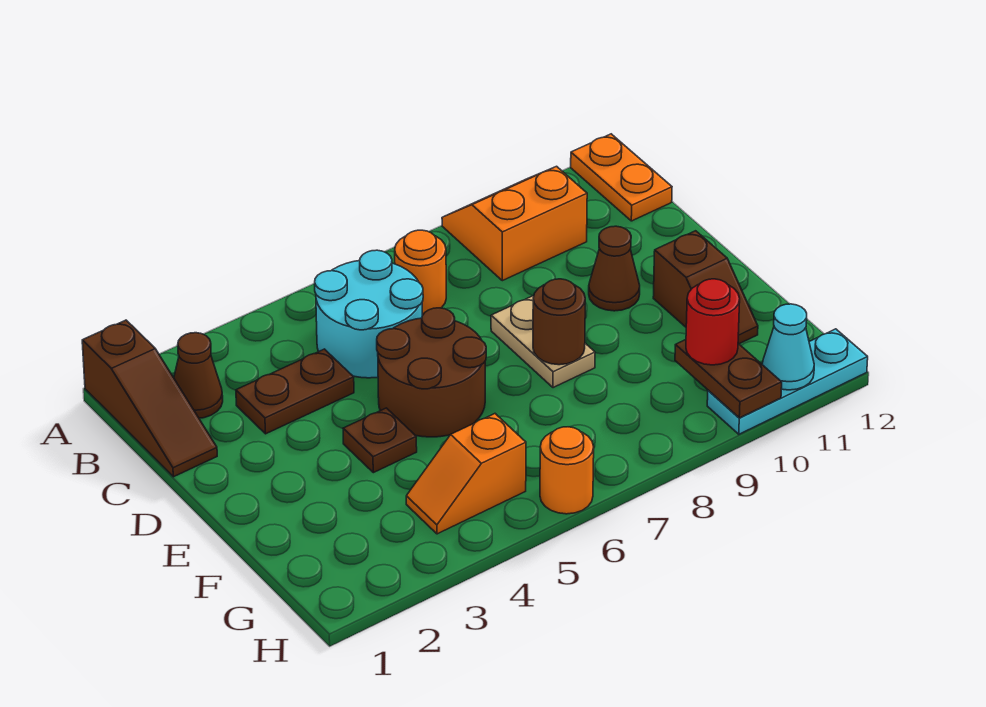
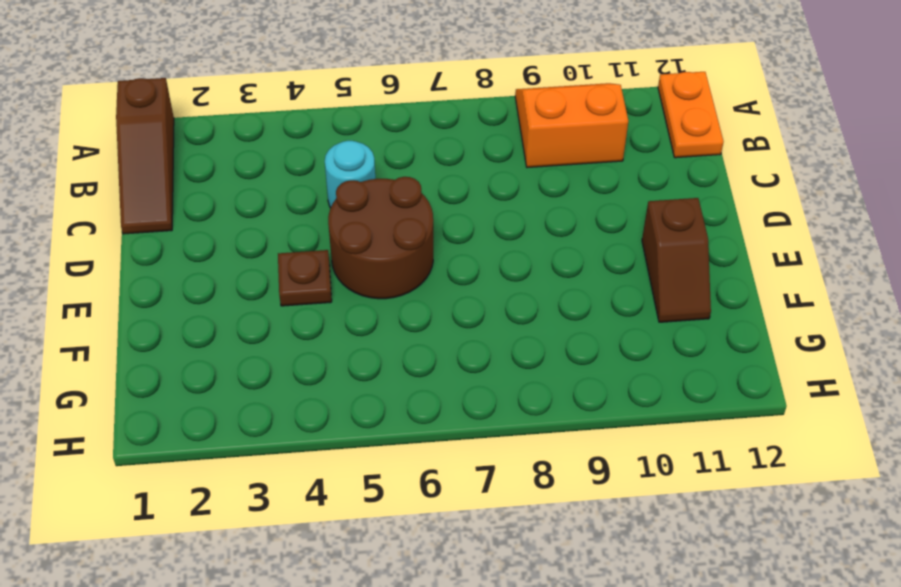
cyan round brick C5 level 1 -> cyan round brick B5:C6 level 1
none -> brown cone B2 level 1
none -> orange round brick B7 level 1
none -> brown plate C3:C4 level 1

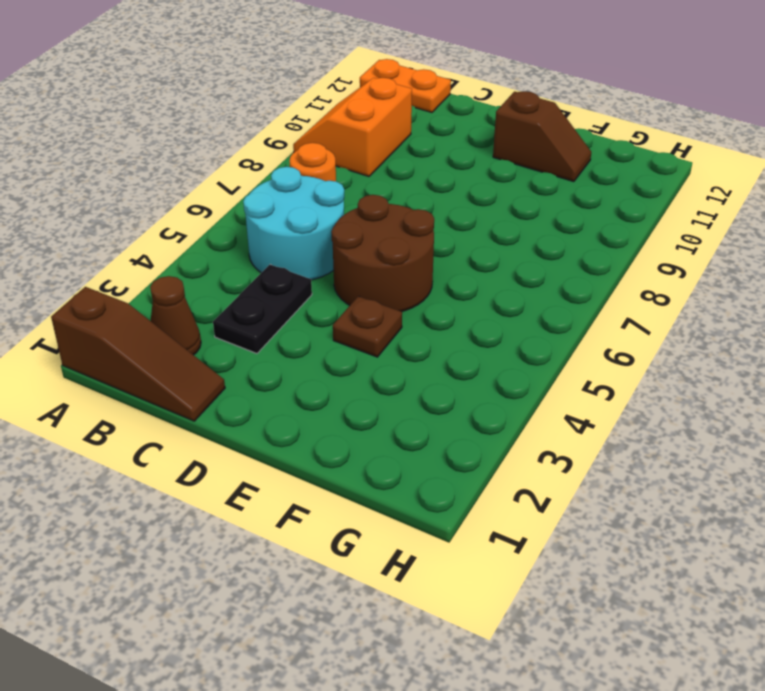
black plate C3:C4 level 1 -> brown plate C3:C4 level 1
none -> tan plate D8:E8 level 1
none -> brown cone D10 level 1
none -> orange slope G4:G5 level 1 top 5

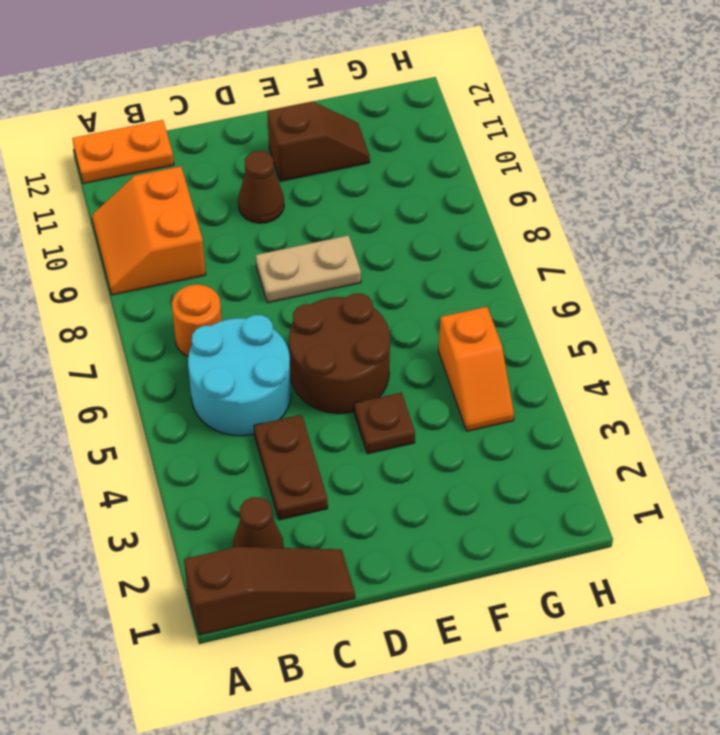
none -> orange round brick H6 level 1
none -> cyan plate H10:H12 level 1
none -> brown round brick E8 level 2

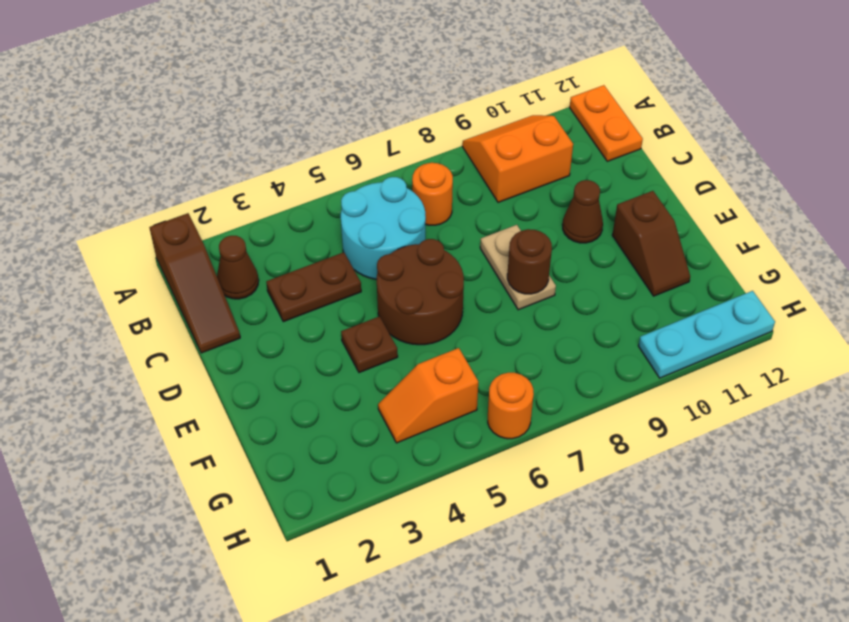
none -> brown plate G10:H10 level 2
none -> cyan cone H11 level 2
none -> red round brick G10 level 3

